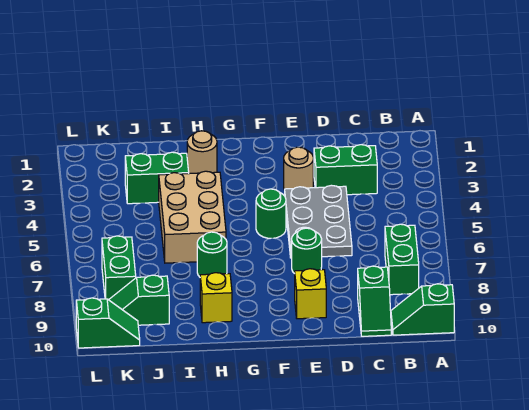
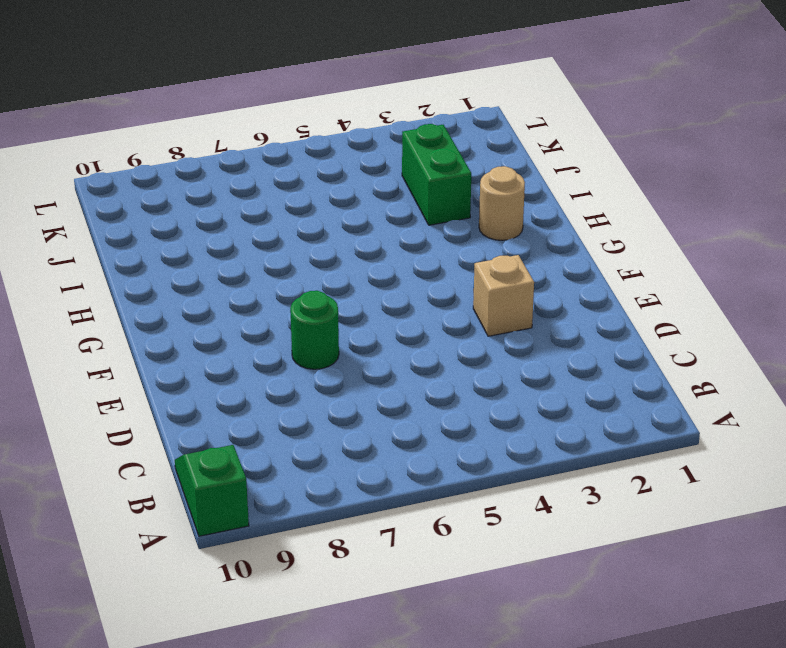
tan brick E3 level 1 -> tan round brick E3 level 1
none -> green brick B7:B8 level 1
none -> green brick C3:D3 level 1
none -> green slope C9:C10 level 1 top 9

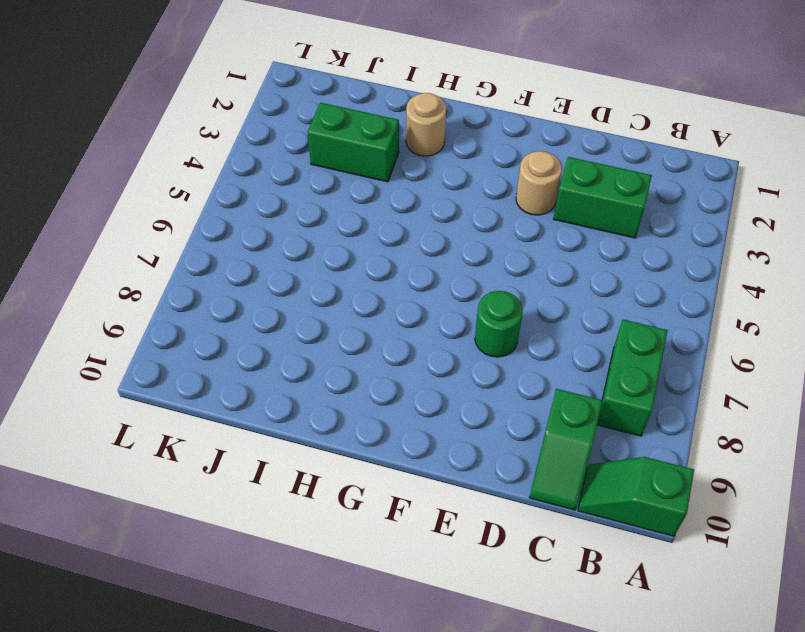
none -> grey plate D4:E6 level 1
none -> yellow brick E9 level 1
none -> green round brick F5 level 1

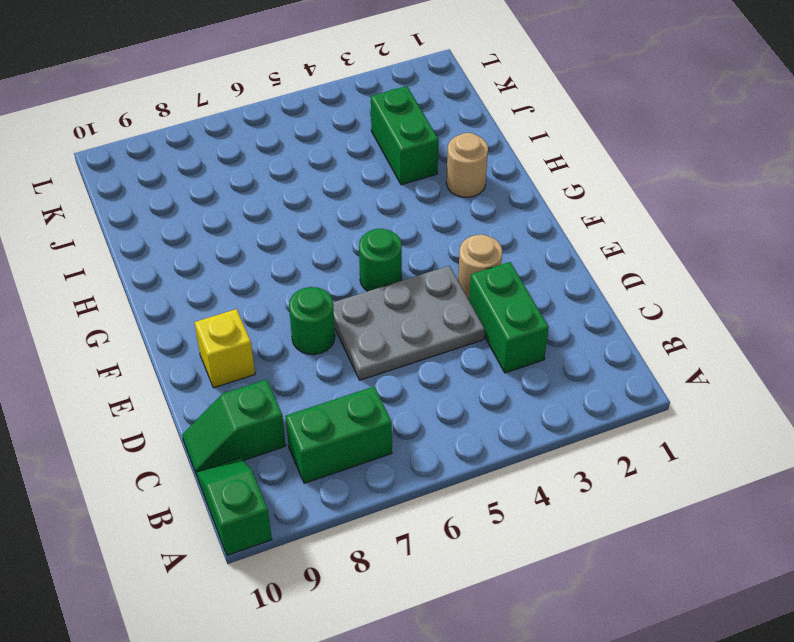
none -> tan brick H4:I6 level 1
none -> green round brick H7 level 1
none -> yellow brick H9 level 1

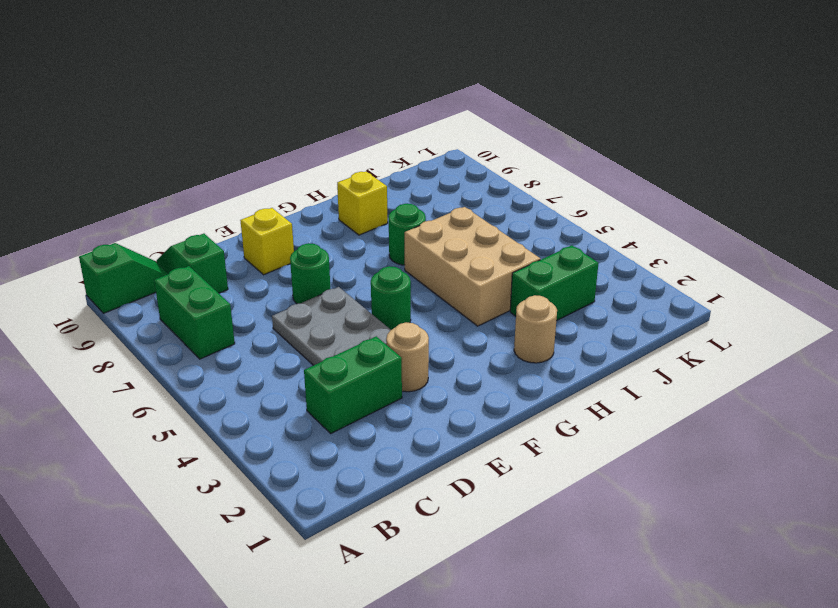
none -> green slope J9:K9 level 1 top J
none -> green brick K7:K8 level 1
none -> green slope K10:L10 level 1 top L

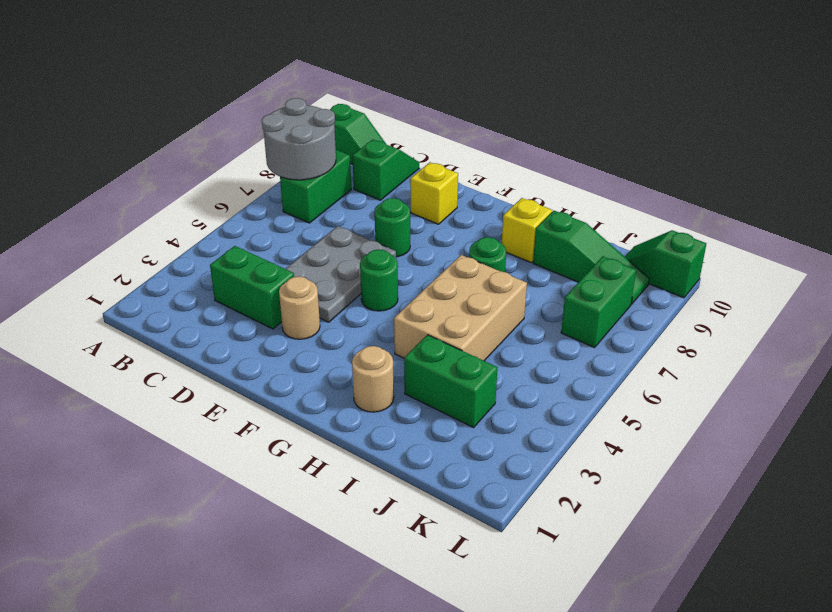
grey round brick A7:B8 level 2 -> none
green slope I9:K9 level 1 top I -> green slope J9:K9 level 1 top J

